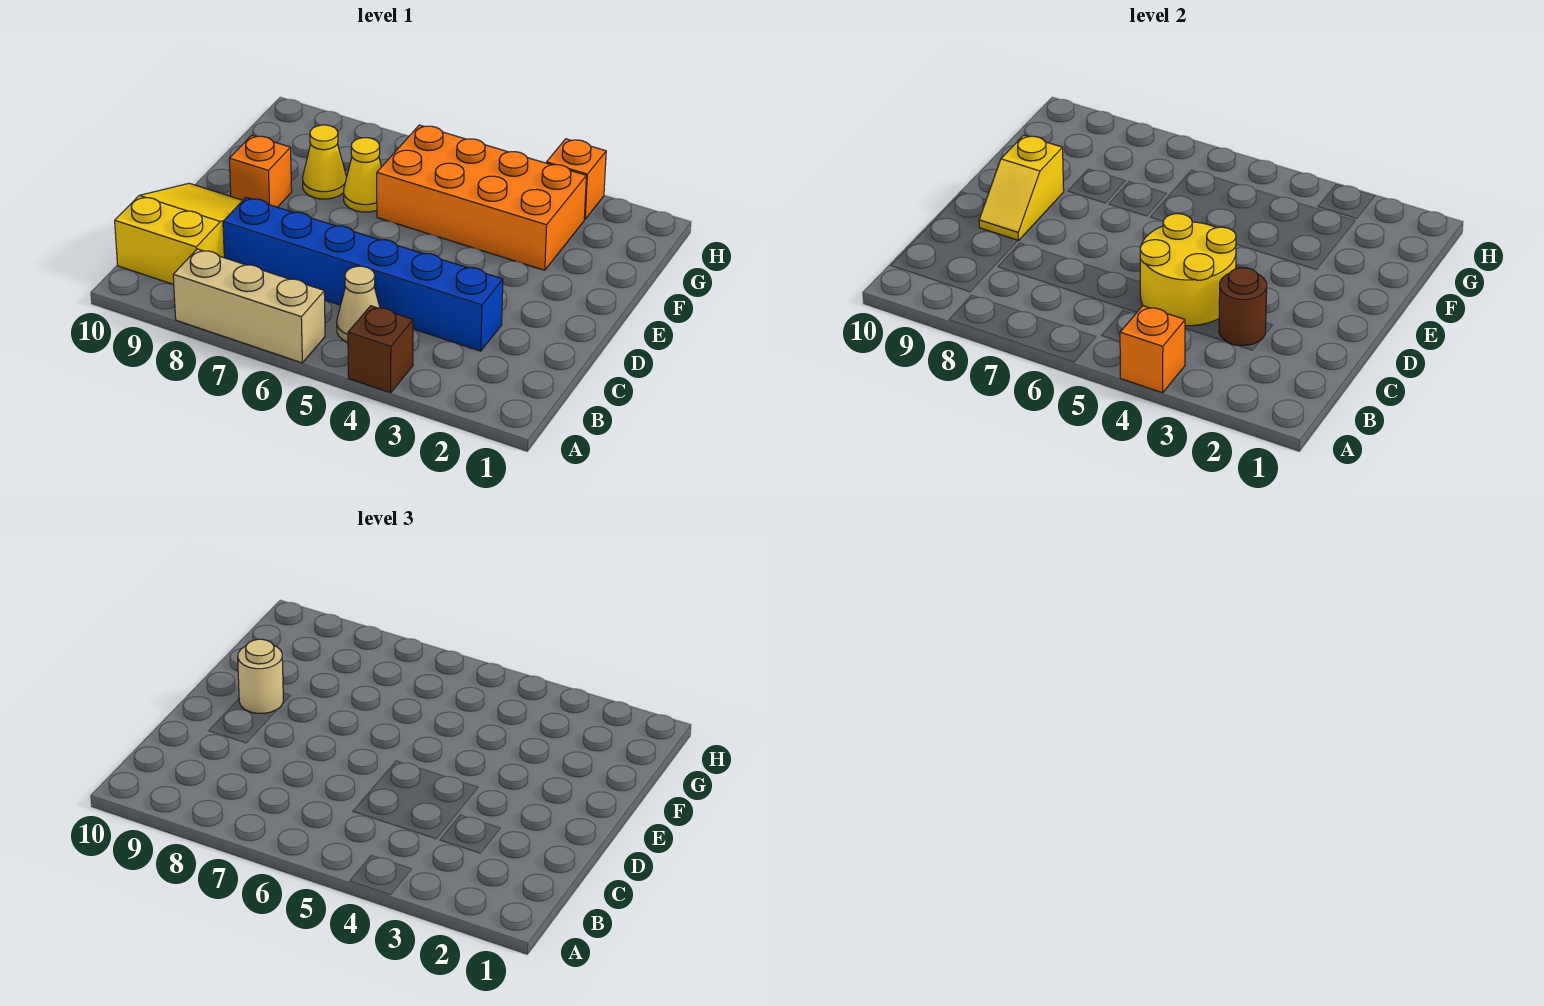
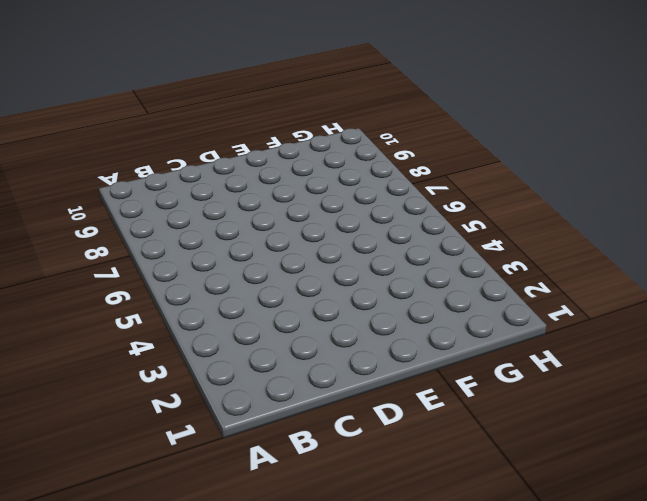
none -> brown brick A4 level 1
none -> tan brick A6:A8 level 1
none -> tan cone B5 level 1

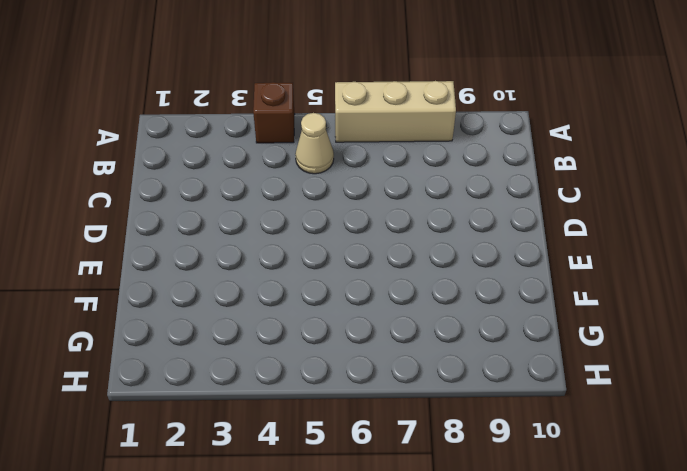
none -> yellow slope B9:D10 level 1 top B
none -> blue brick C3:C8 level 1
none -> orange brick E9 level 1

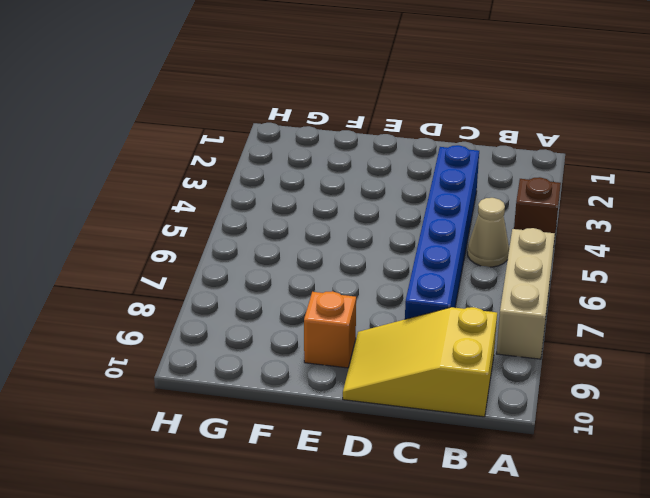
none -> orange brick F3:G6 level 1
none -> yellow cone F7 level 1
none -> yellow cone F8 level 1

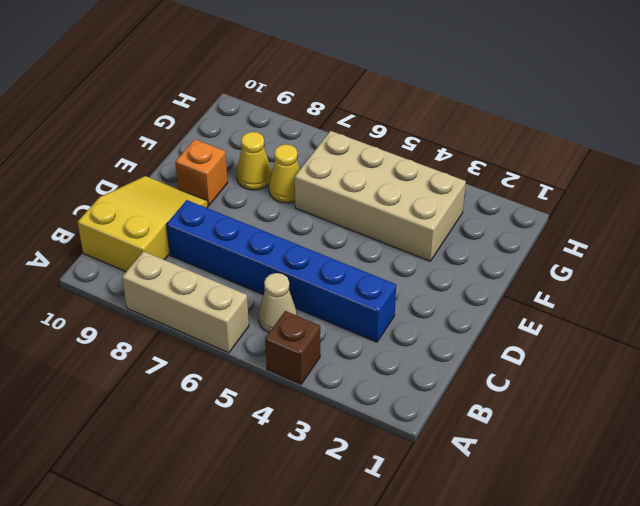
tan brick F3:G6 level 1 -> orange brick F3:G6 level 1
none -> orange brick H3 level 1
none -> orange brick A4 level 2
none -> brown round brick C3 level 2

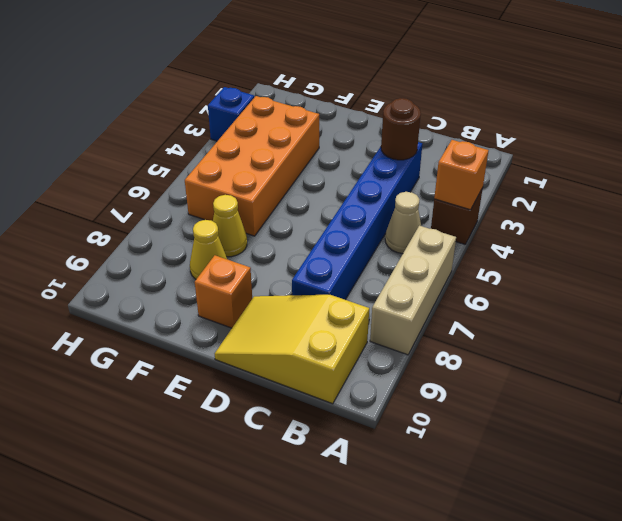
blue brick H3 level 1 -> orange brick H3 level 1
none -> yellow round brick C4:D5 level 2
none -> yellow slope D9:E9 level 2 top E
none -> tan round brick E9 level 3

